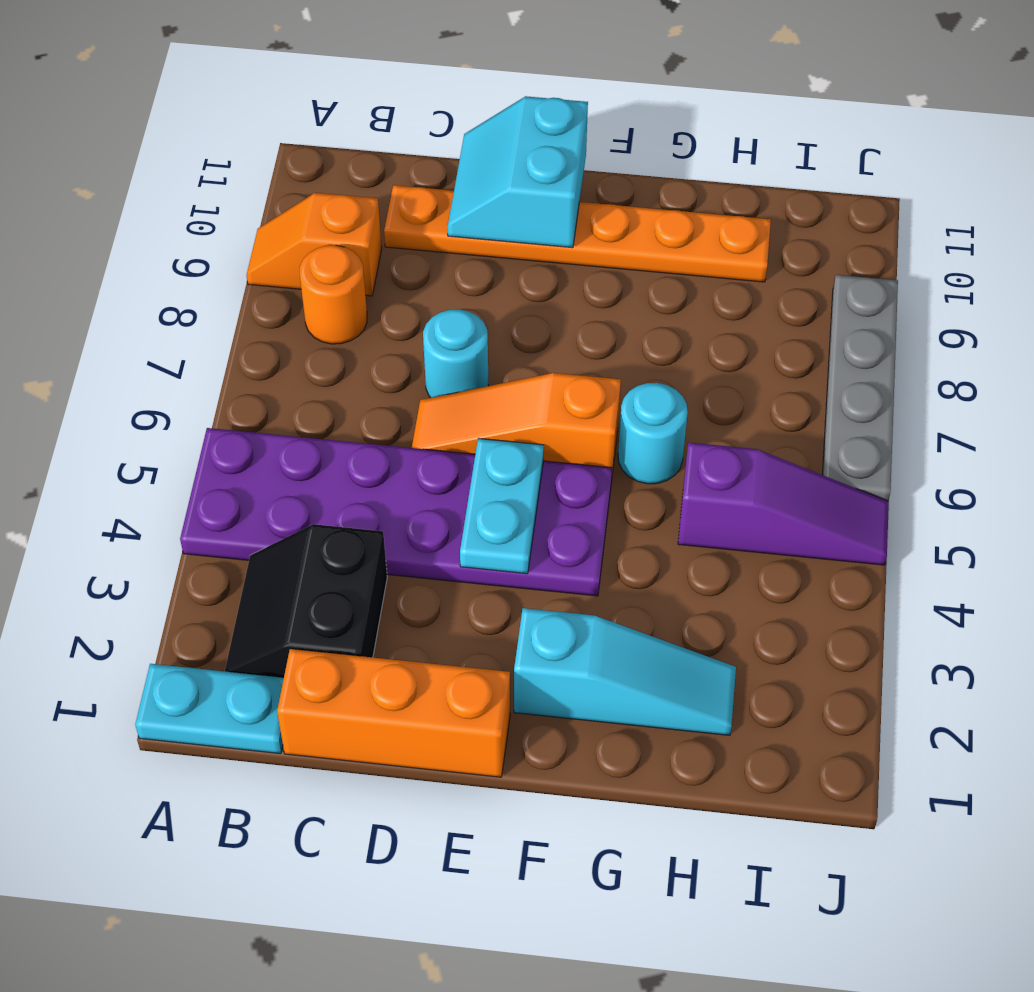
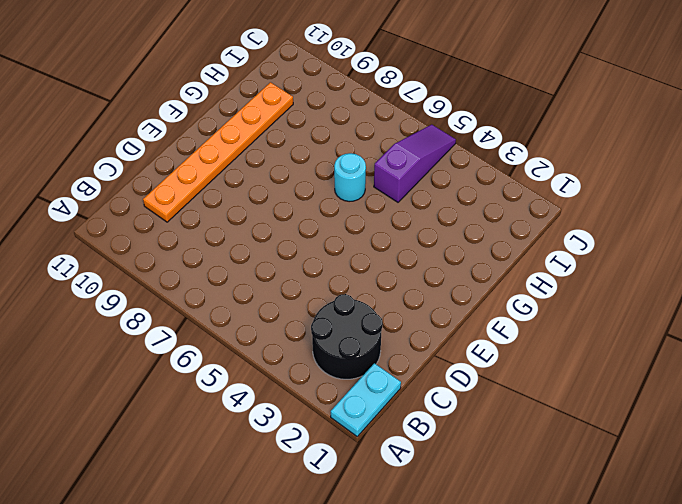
black round brick B2:C3 level 1 -> black slope B2:C3 level 1 top C
none -> purple plate A4:F5 level 1
none -> orange slope A9:B9 level 1 top B
none -> orange round brick B8 level 1

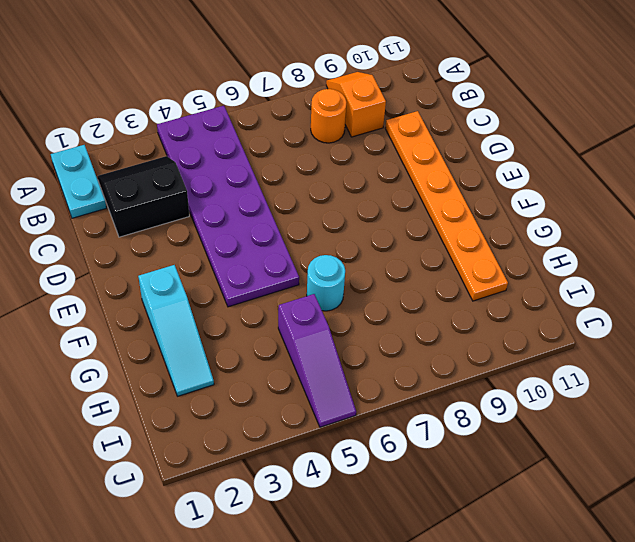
none -> orange brick C1:E1 level 1
none -> orange slope D6:F6 level 1 top F
none -> cyan round brick D7 level 1

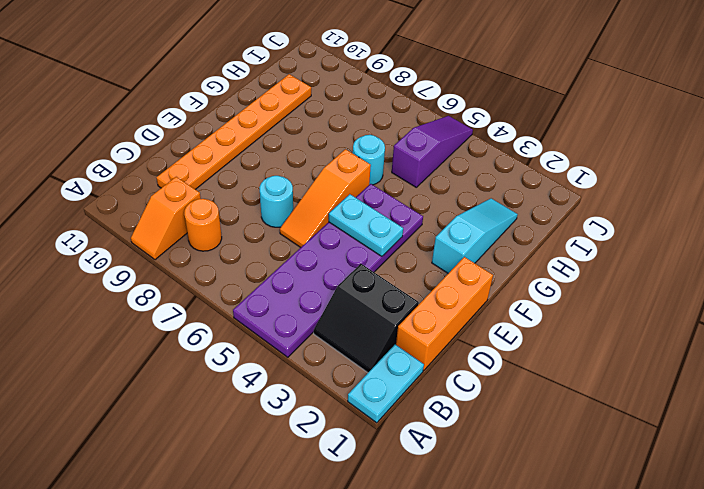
none -> grey plate J6:J9 level 1
none -> cyan slope D10:E11 level 2 top E

